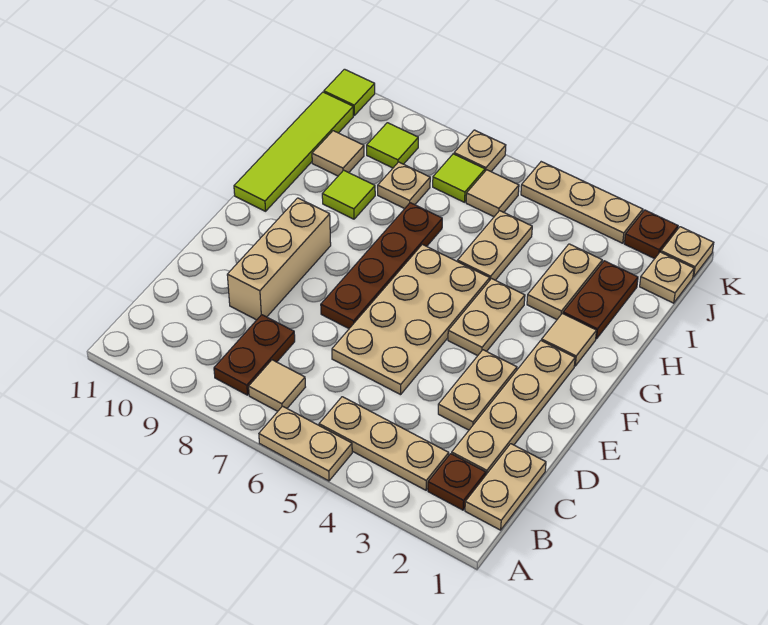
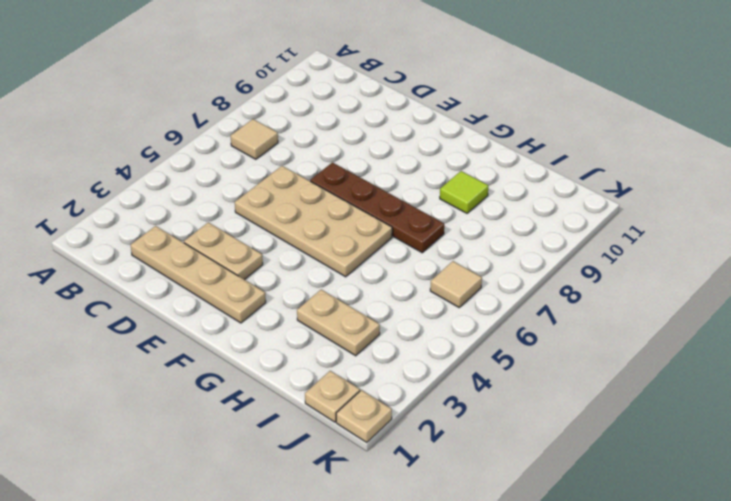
none -> tan plate A5:A6 level 1
none -> tan plate B1:C1 level 1
none -> brown plate B2 level 1

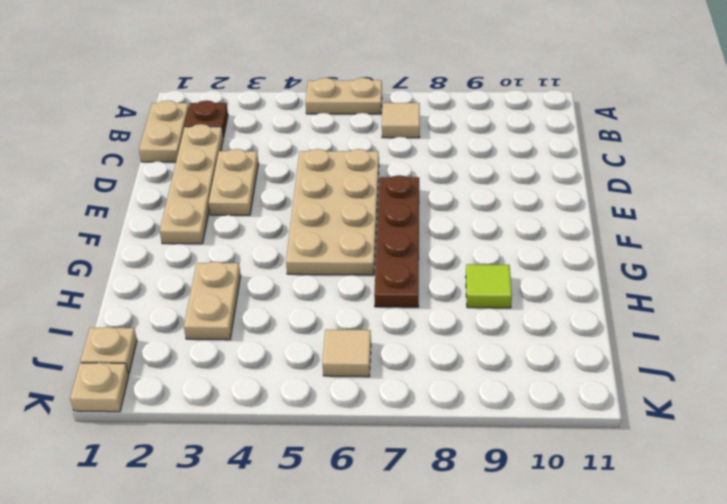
none -> tan plate B3:B5 level 1
none -> brown plate B8:C8 level 1
none -> tan brick D9:F9 level 1

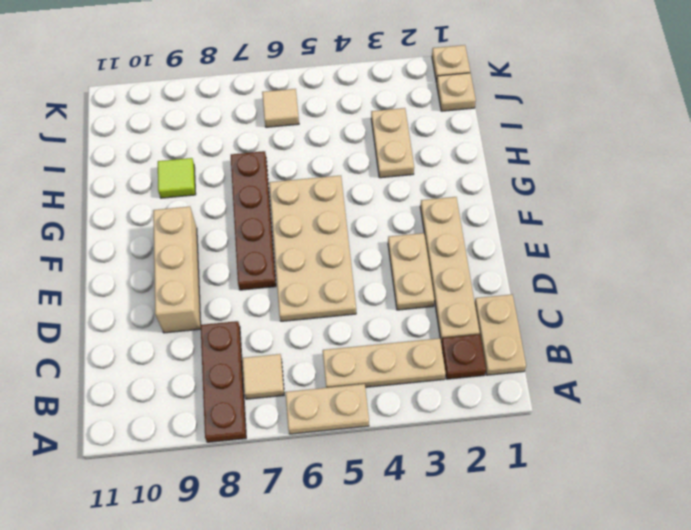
brown plate A8:C8 level 1 -> brown plate B8:C8 level 1
none -> tan plate F4:G4 level 1
none -> tan tile G2 level 1
none -> lime tile G11:J11 level 1

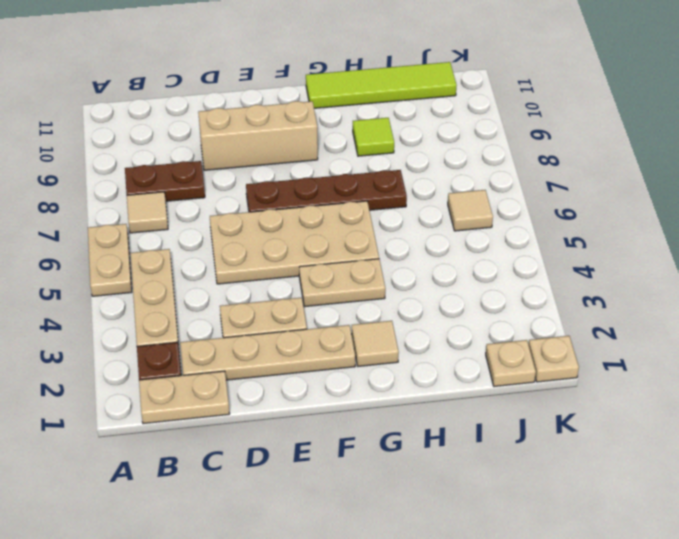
none -> brown plate H2:I2 level 1
none -> tan plate H3:I3 level 1
none -> tan plate H5:I5 level 1

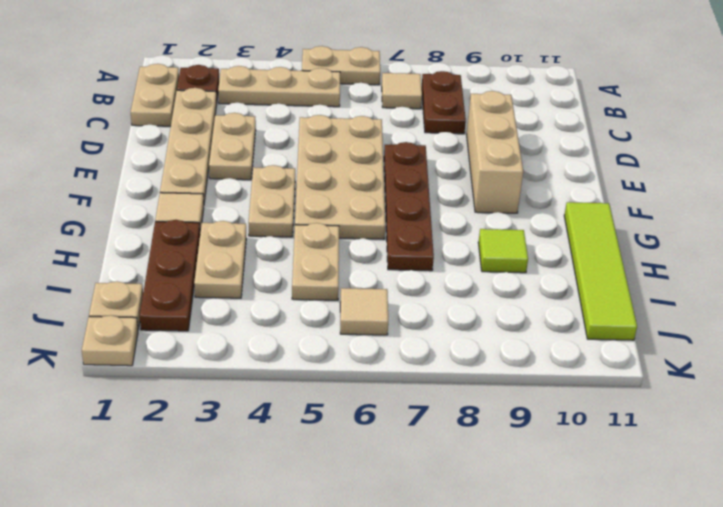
brown plate H2:J2 level 1 -> brown plate H2:I2 level 1
none -> tan plate I8 level 1
none -> tan tile I10 level 1
none -> lime tile J7 level 1

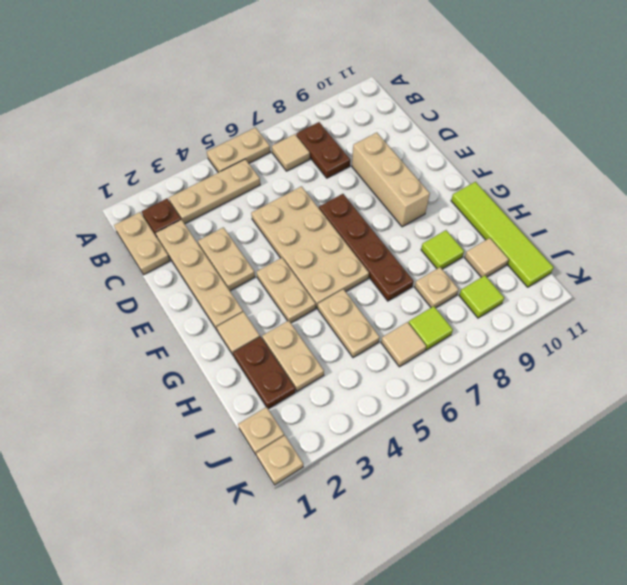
none -> brown plate K2 level 1
none -> tan plate K3:K5 level 1
none -> tan plate K7 level 1

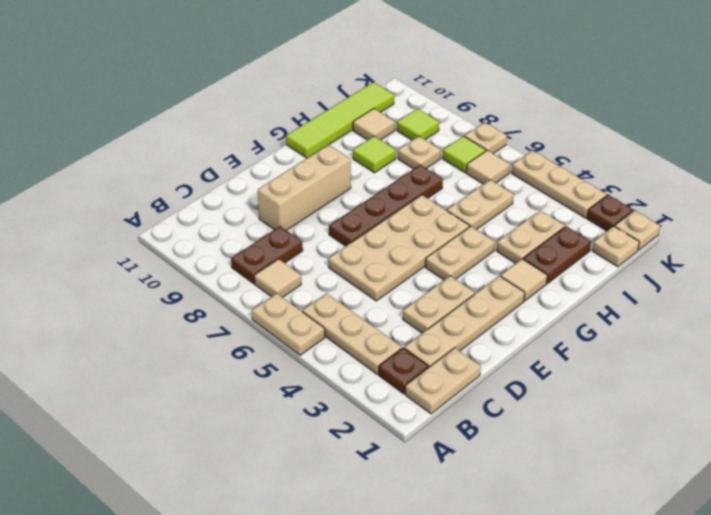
none -> lime tile K11 level 1

